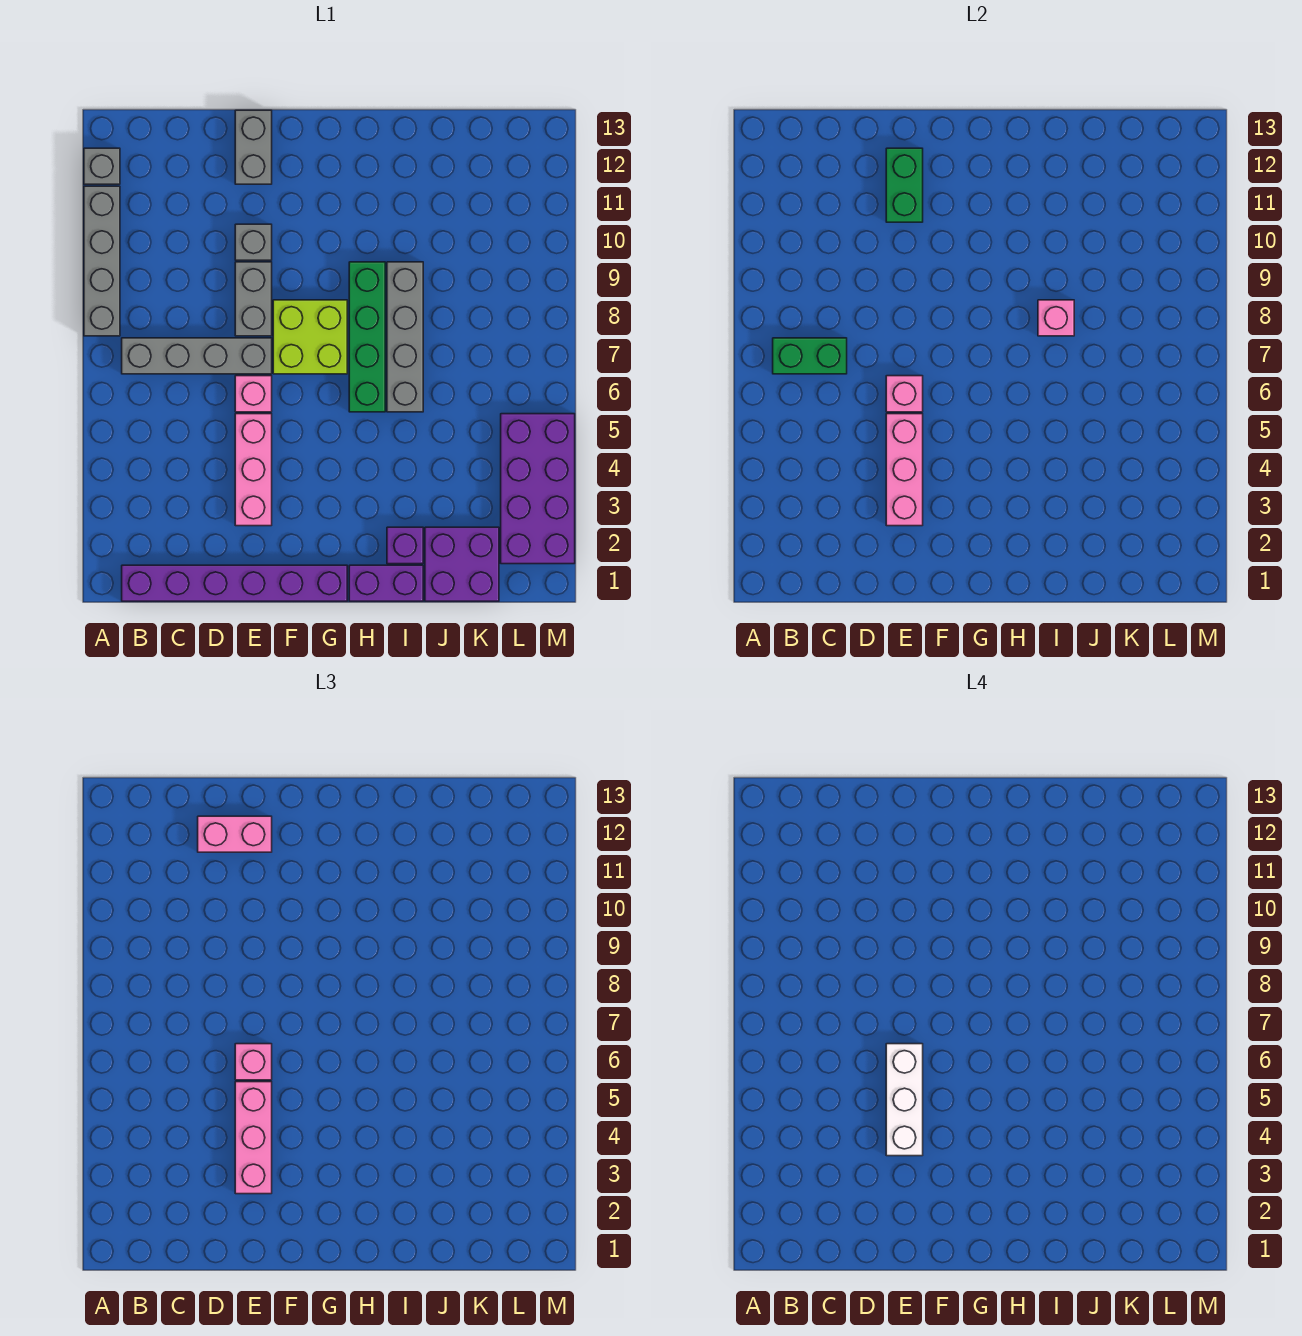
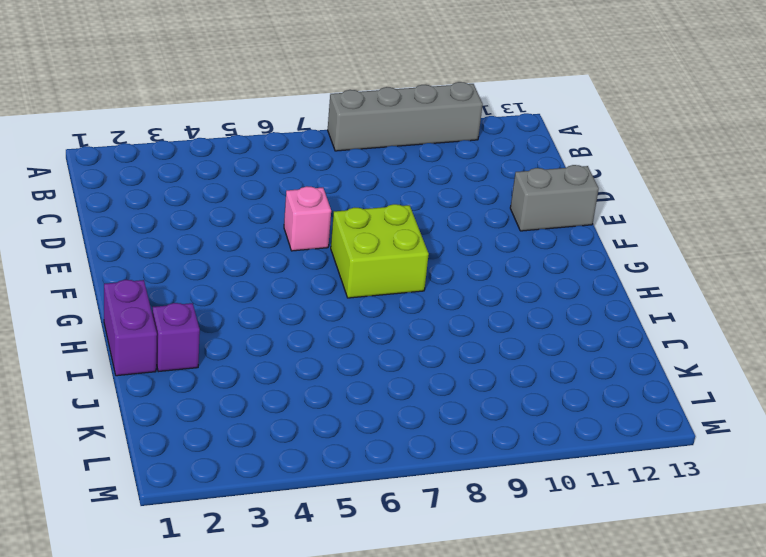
none -> grey brick A12 level 1
none -> purple brick B1:G1 level 1
none -> grey brick B7:E7 level 1

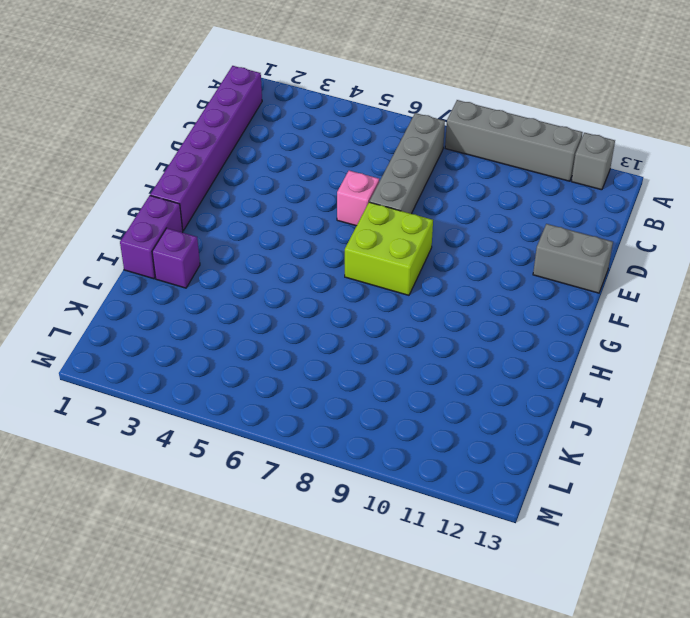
none -> pink brick E3:E5 level 1
none -> grey brick E8:E9 level 1
none -> grey brick E10 level 1

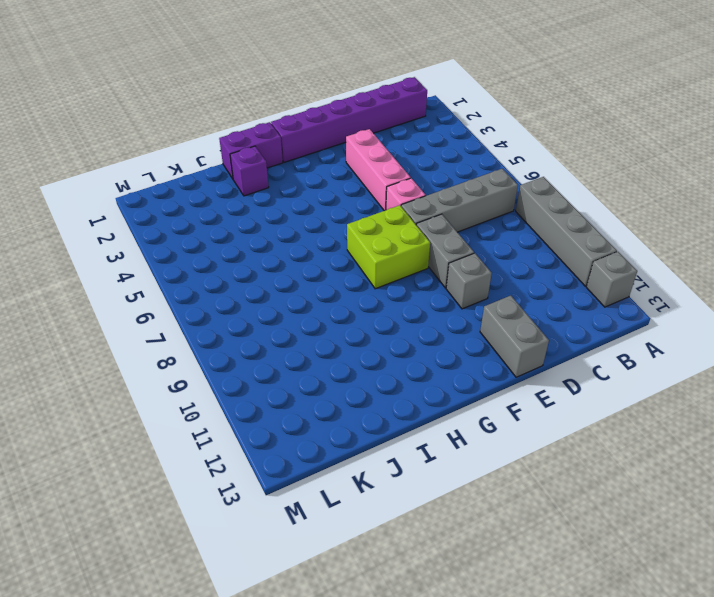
none -> green brick H6:H9 level 1
none -> grey brick I6:I9 level 1
none -> purple brick J1:K2 level 1

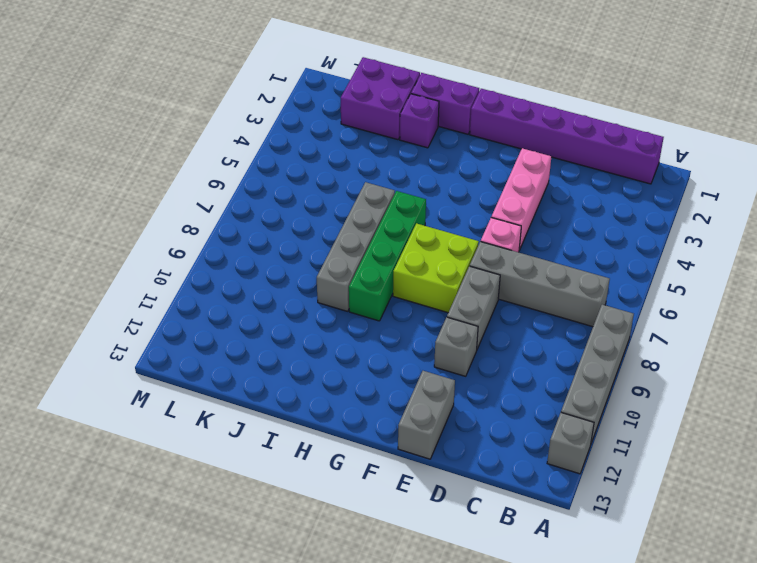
none -> purple brick L2:M5 level 1
none -> green brick B7:C7 level 2
none -> pink brick E3:E5 level 2

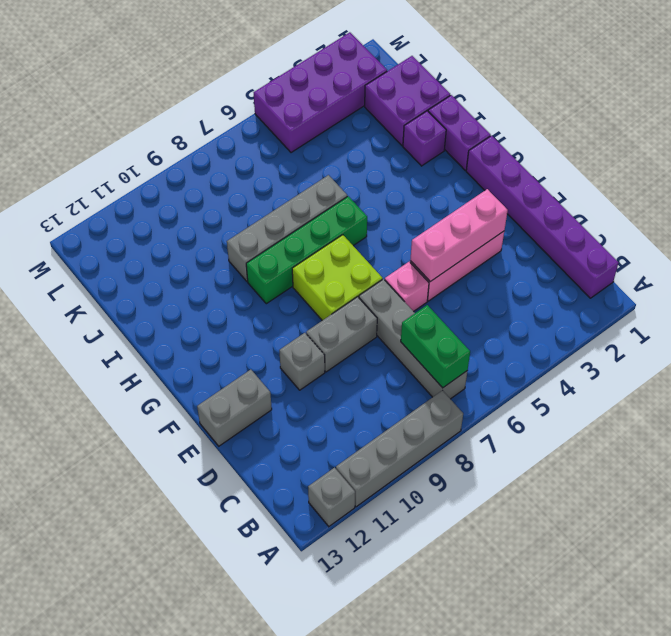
none -> pink brick E6 level 2
none -> green brick E11:E12 level 2
none -> pink brick I8 level 2

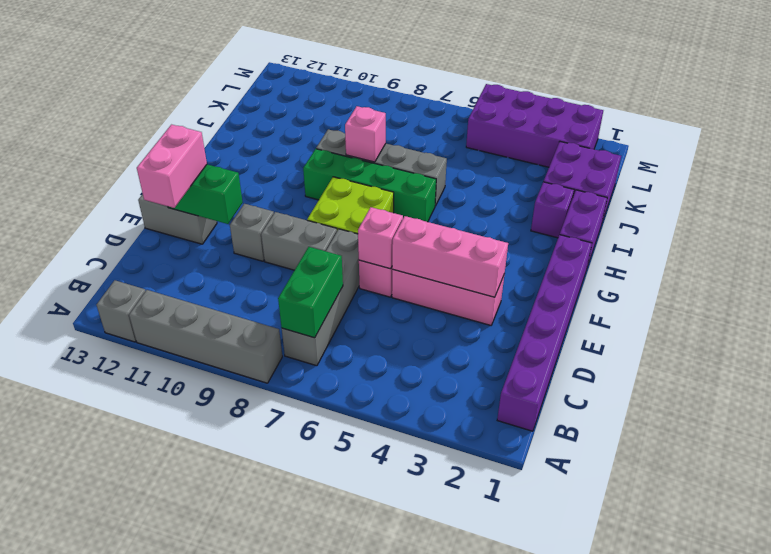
none -> pink brick E3:E5 level 3
none -> pink brick E6 level 3
none -> white brick E4:E6 level 4

